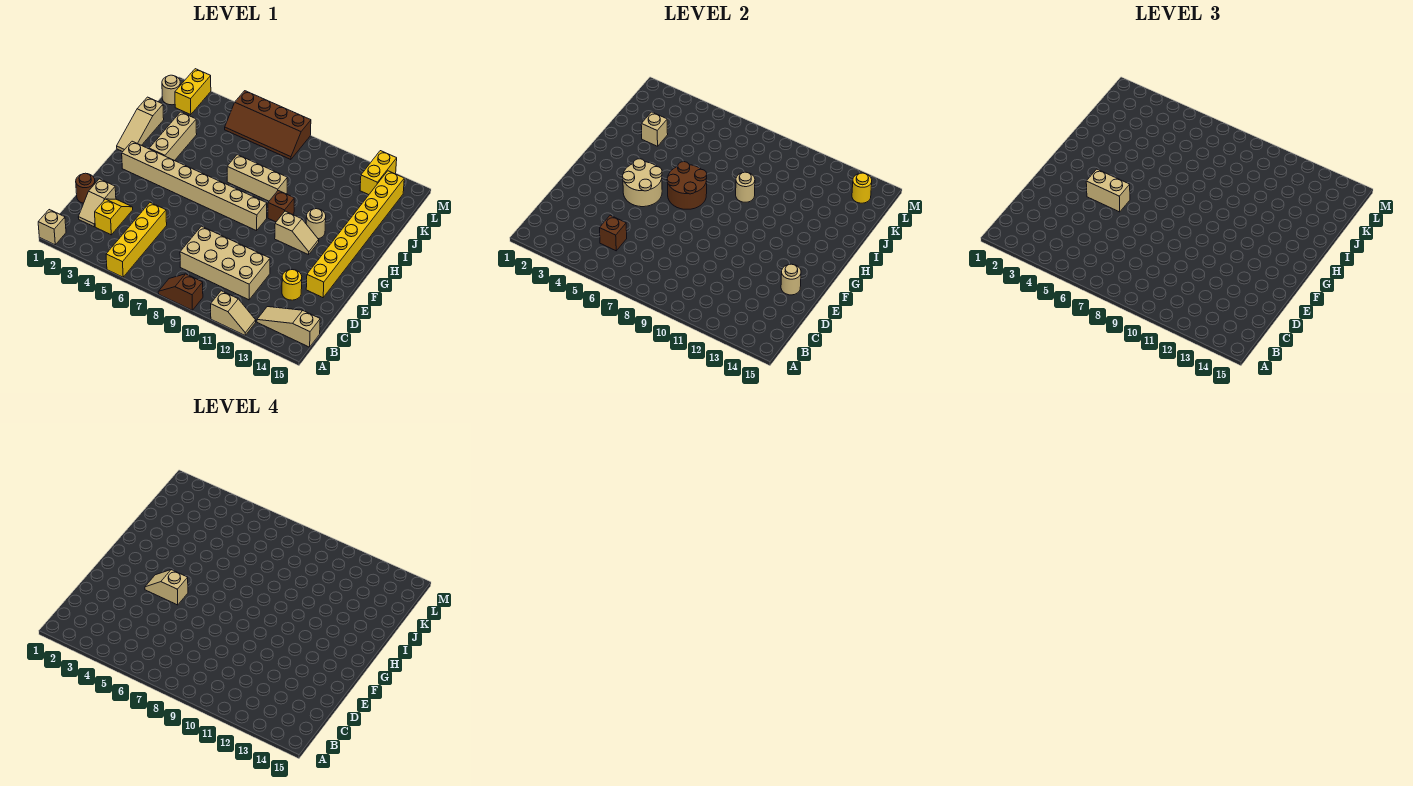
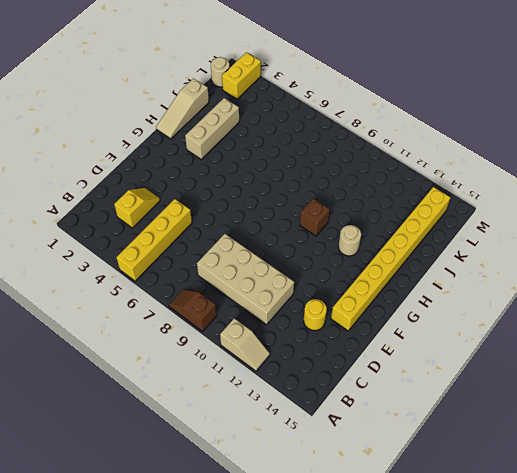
none -> tan brick A1 level 1
none -> tan slope B13:B15 level 1 top 15
none -> tan slope C2:D2 level 1 top D
none -> brown round brick D1 level 1

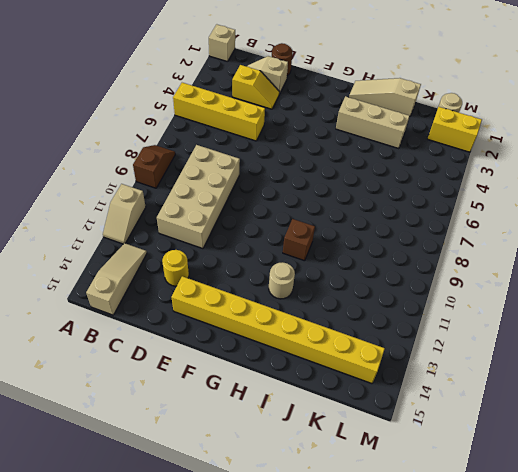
none -> tan brick G2:G9 level 1
none -> tan slope G11:G12 level 1 top 11
none -> tan brick I7:I9 level 1
none -> brown slope L5:M8 level 1 top M

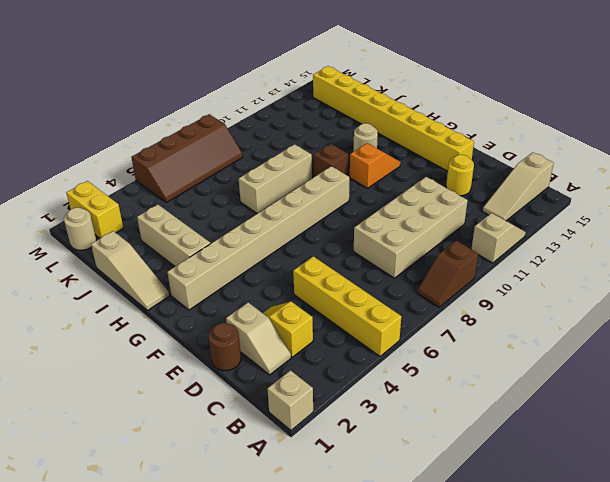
orange slope G11:G12 level 1 top 11 -> tan slope G11:G12 level 1 top 11
none -> yellow brick L13:M13 level 1
none -> brown brick C5 level 2
none -> tan round brick E14 level 2
none -> tan round brick F4:G5 level 2

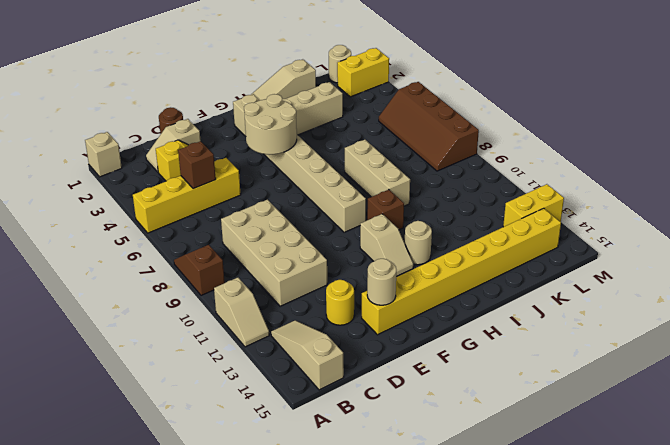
none -> brown round brick G6:H7 level 2
none -> tan round brick I9 level 2
none -> tan brick J3 level 2
none -> yellow round brick L14 level 2

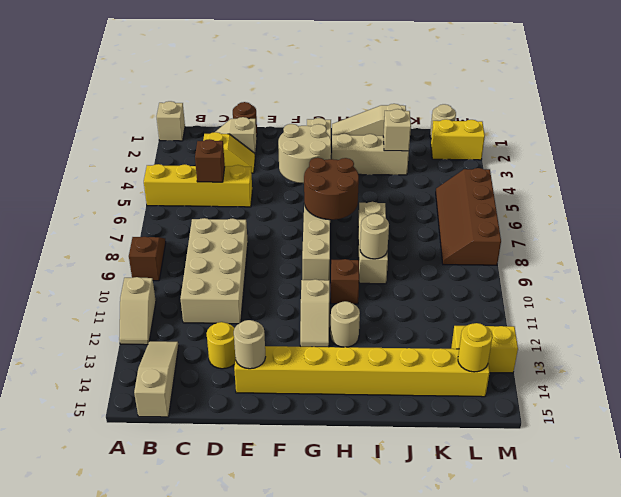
none -> tan brick F4:F5 level 3
none -> tan slope F4:F5 level 4 top 5

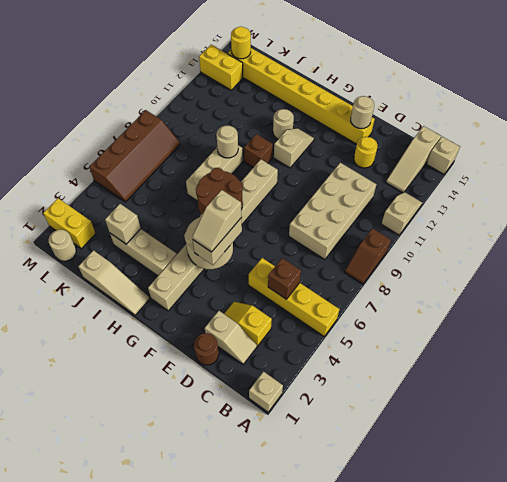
tan brick A15 level 1 -> none

